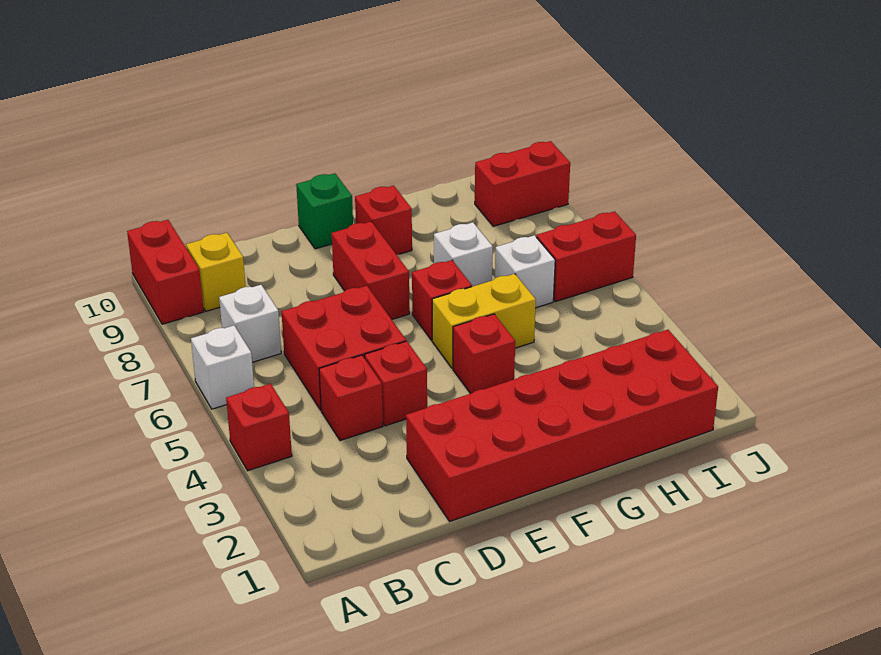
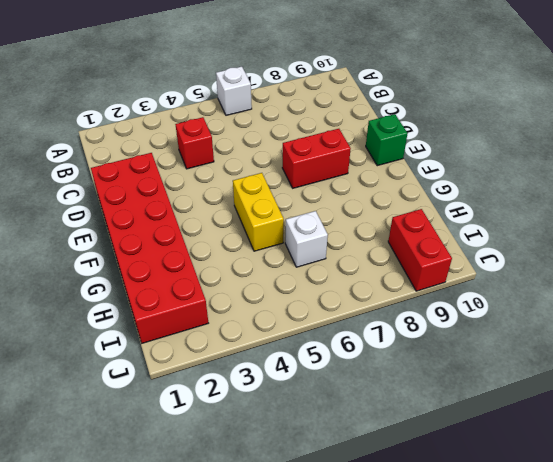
none -> red brick A4 level 1
none -> red brick A9:A10 level 1
none -> white brick B7 level 1

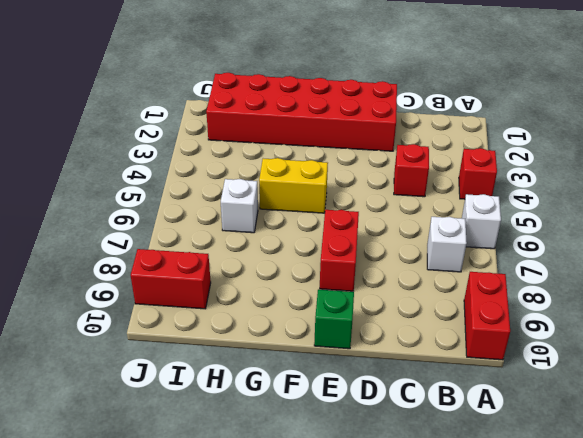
none -> yellow brick B9 level 1
none -> red brick C5:D6 level 1
none -> red brick D4 level 1

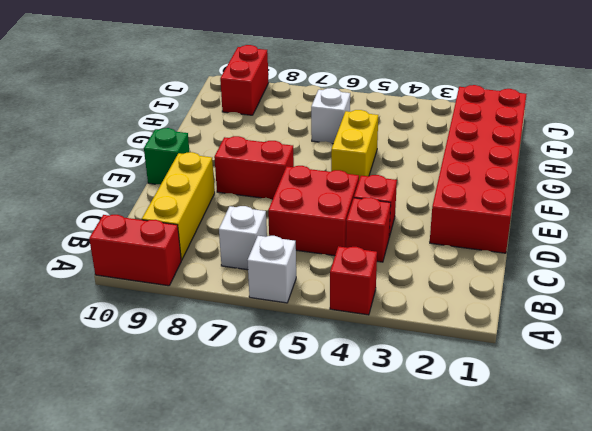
yellow brick B9:D9 level 1 -> yellow brick B9 level 1
none -> red brick F4 level 1
none -> red brick F6 level 1
none -> red brick F9 level 1

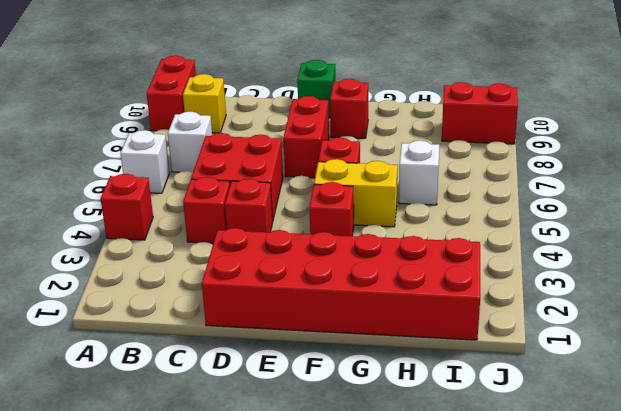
none -> white brick G7 level 1
none -> red brick I6:J6 level 1

